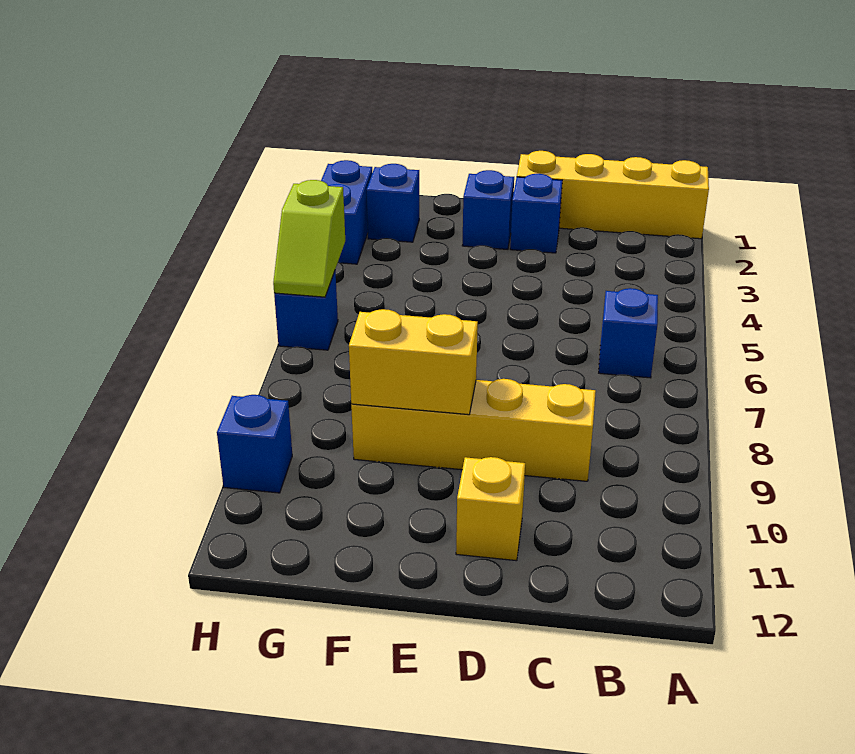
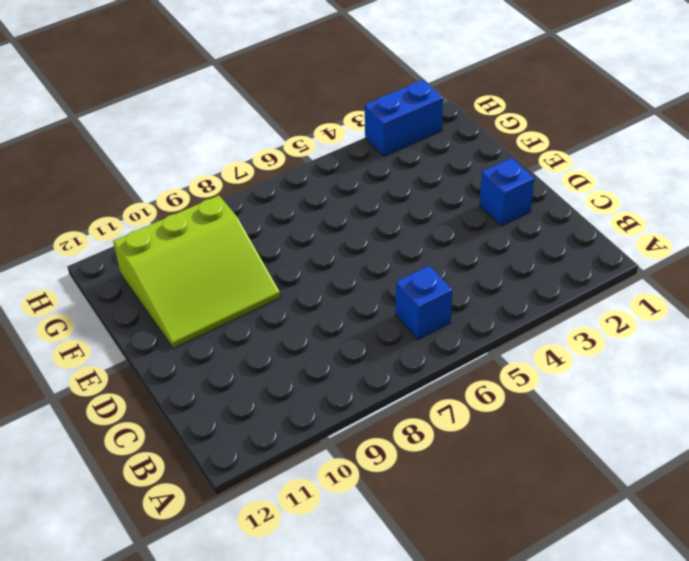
lime slope E9:G11 level 1 top G -> yellow brick C9:F9 level 1
none -> yellow brick A1:D1 level 1
none -> yellow brick D11 level 1
none -> blue brick E2 level 1

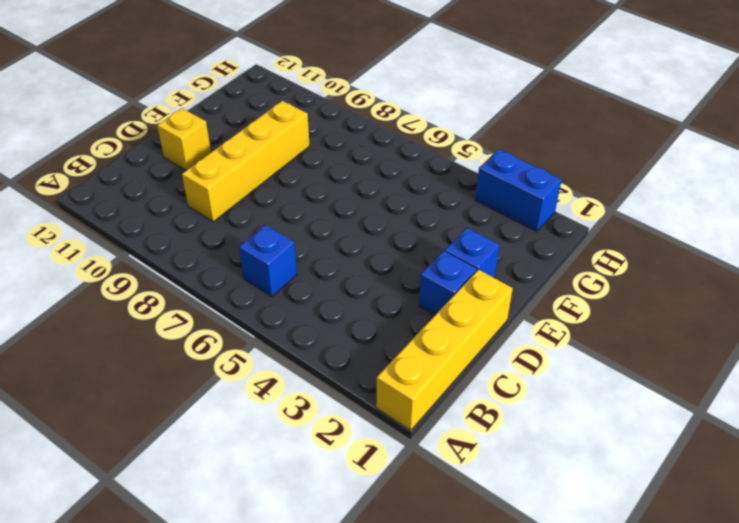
none -> blue brick G2 level 1
none -> blue brick H6 level 1
none -> blue brick H10 level 1

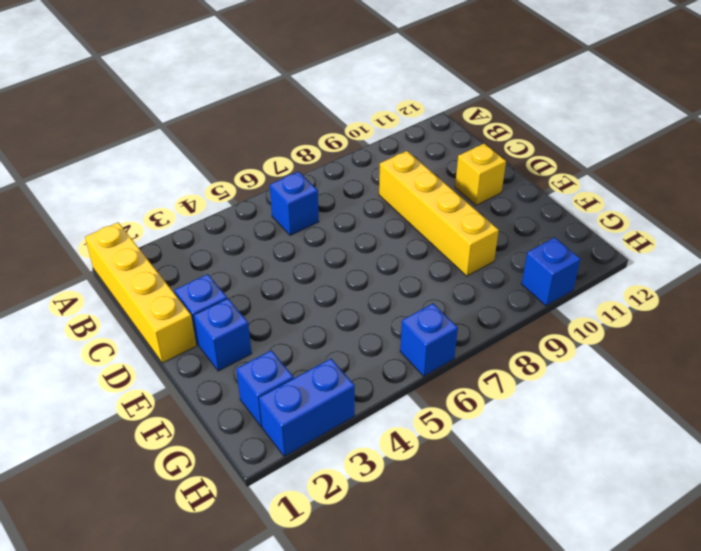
none -> yellow brick E9:F9 level 2
none -> lime slope H5:H6 level 2 top 5

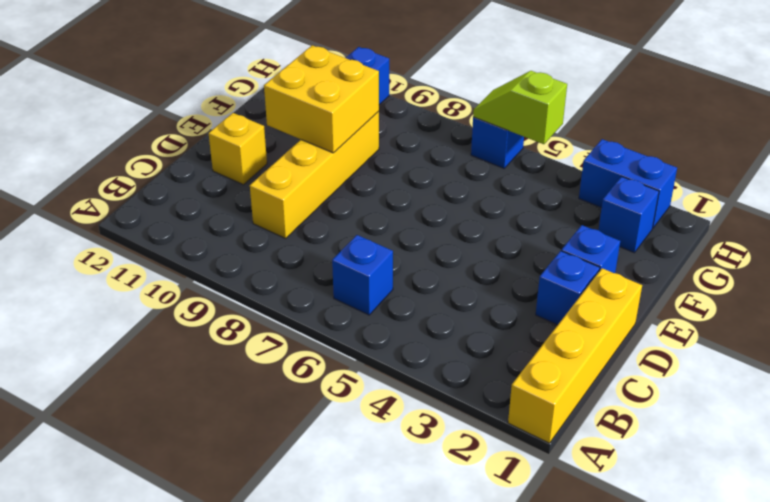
yellow brick E9:F10 level 2 -> yellow brick E9:F9 level 2

